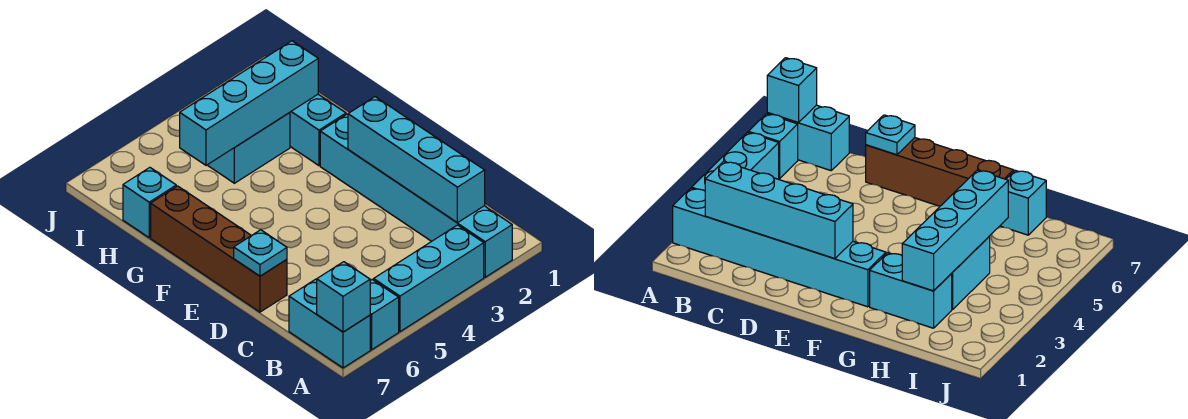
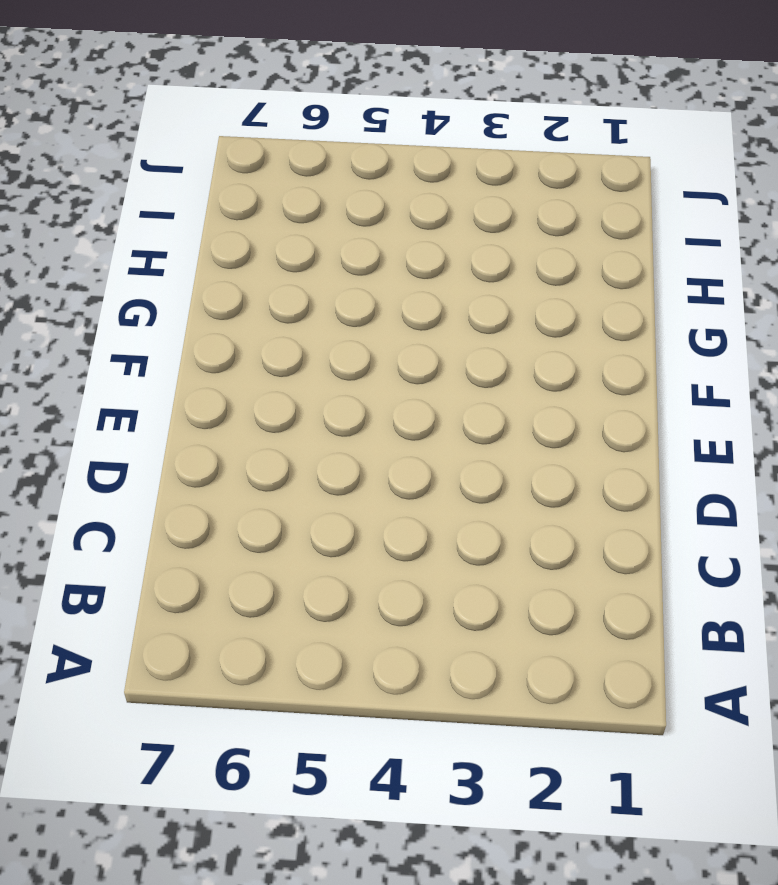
none -> cyan brick A2:F2 level 1
none -> cyan brick A3:A5 level 1
none -> cyan brick A6 level 1

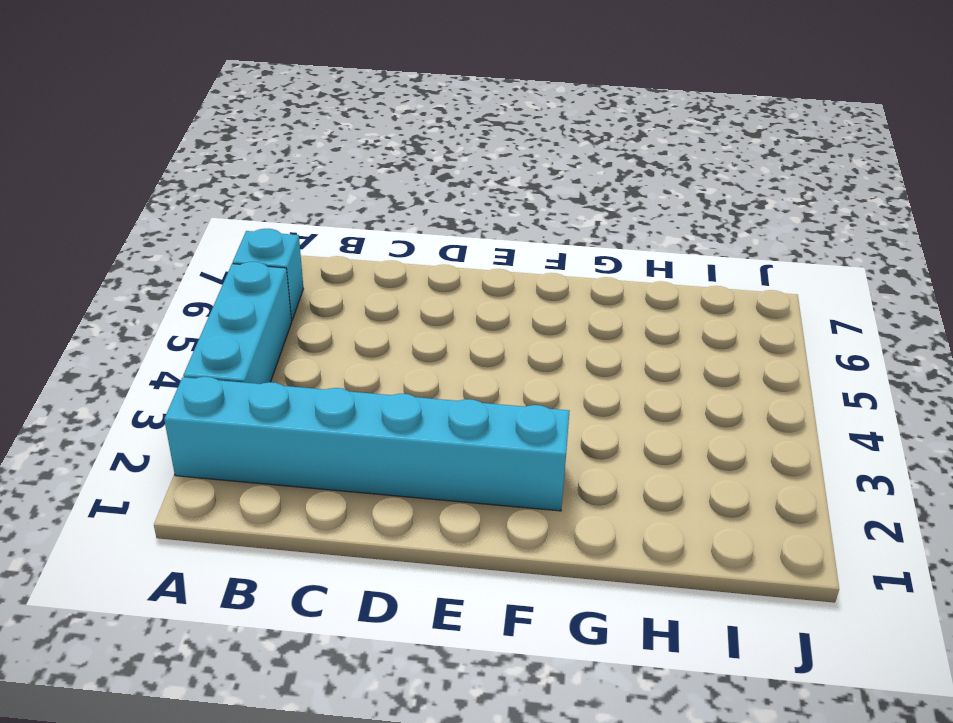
none -> cyan brick A7:B7 level 1
none -> brown brick D7:G7 level 1
none -> cyan brick G2:H2 level 1

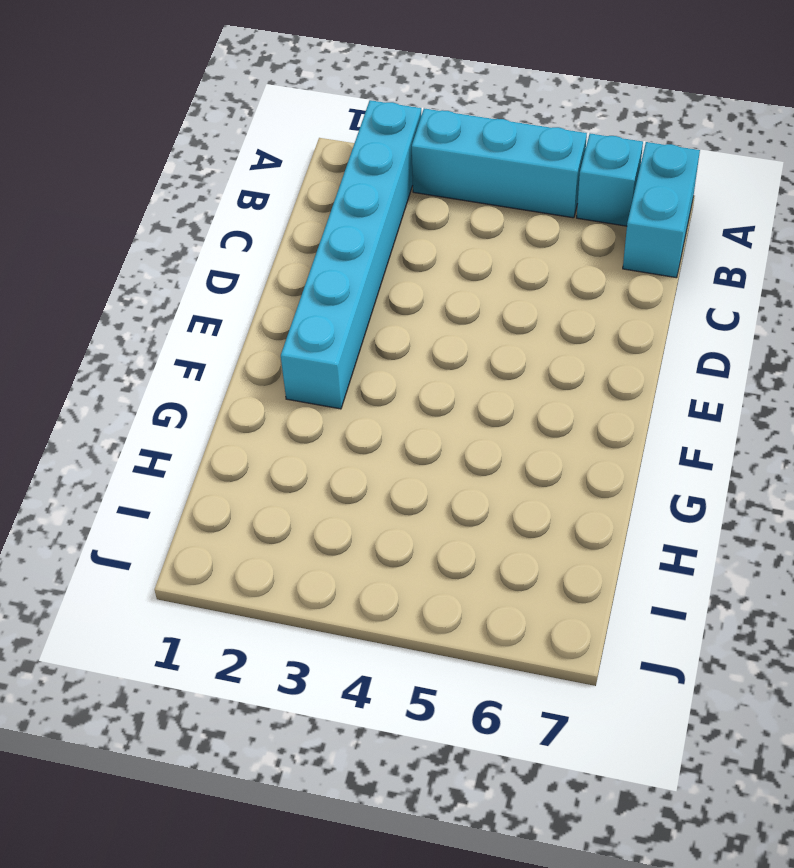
none -> brown brick D7:G7 level 1
none -> cyan brick G2:H2 level 1
none -> cyan brick H3:H4 level 1

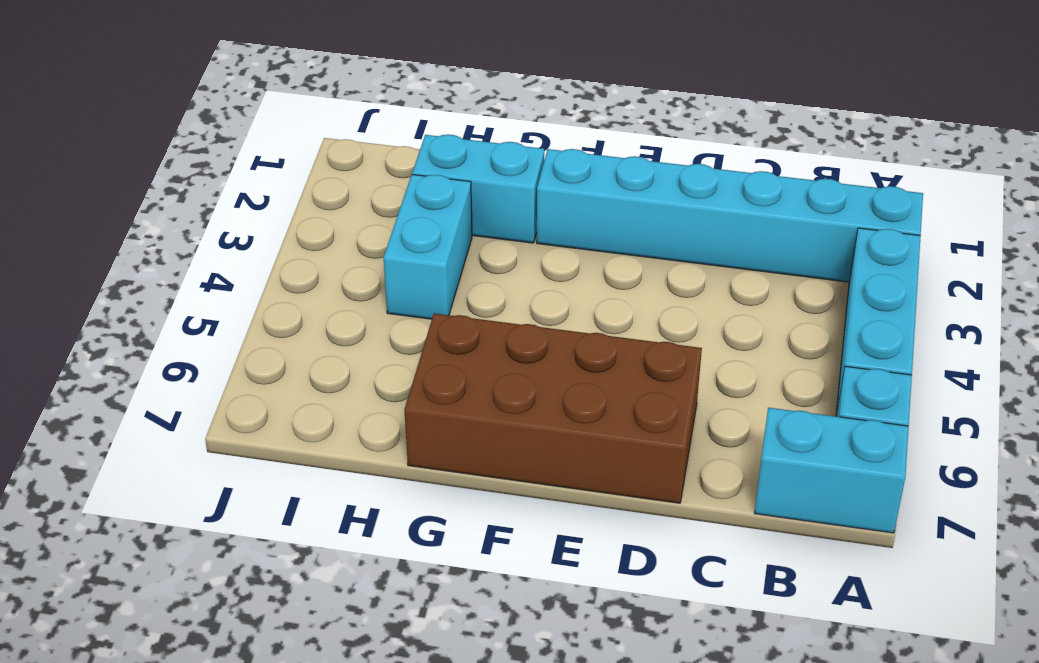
brown brick D6:G7 level 1 -> brown brick D7:G7 level 1
none -> cyan brick H7 level 1
none -> cyan brick A7 level 2
none -> cyan brick B2:E2 level 2

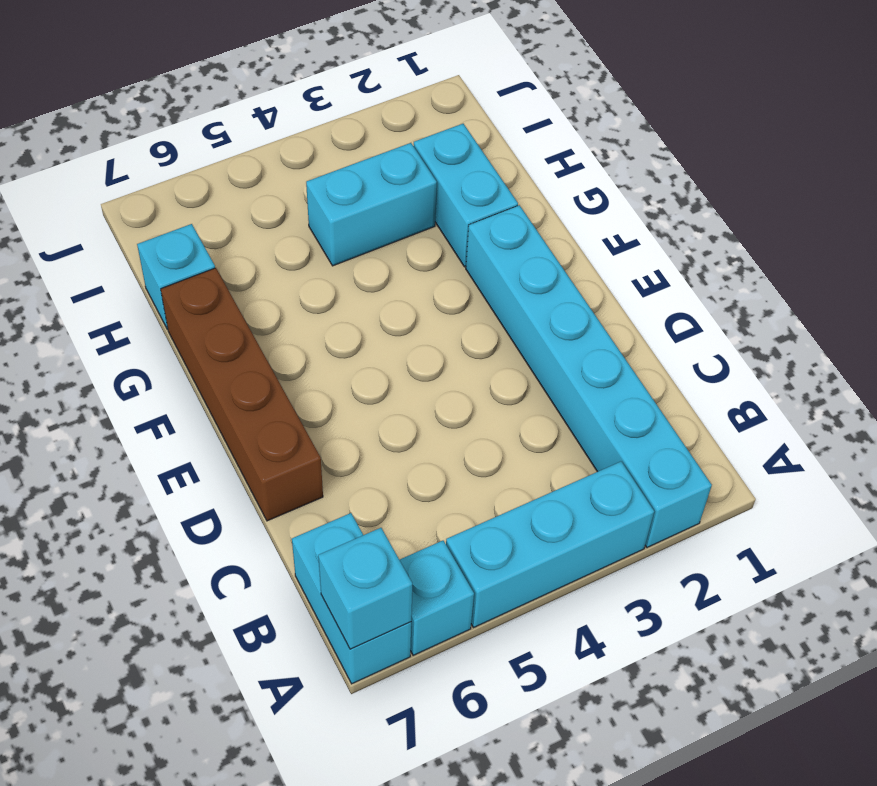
none -> cyan brick B2:E2 level 2
none -> cyan plate D7 level 2
none -> cyan brick H2:H5 level 2

